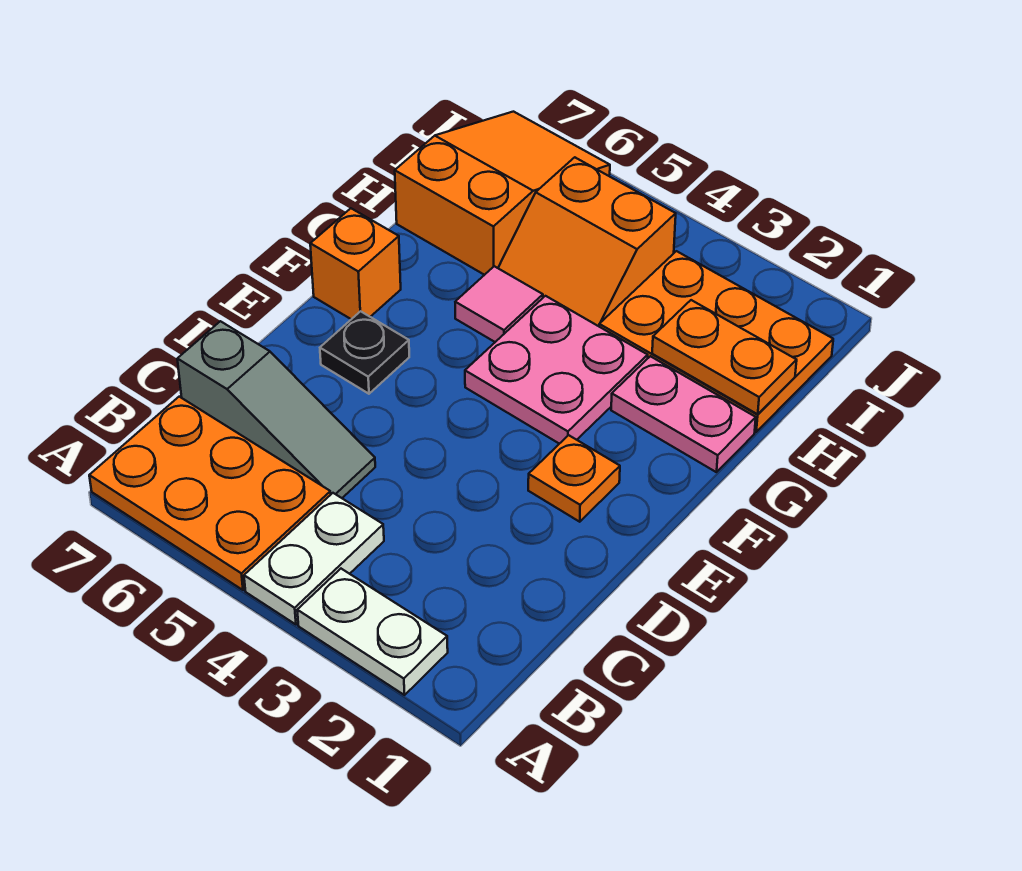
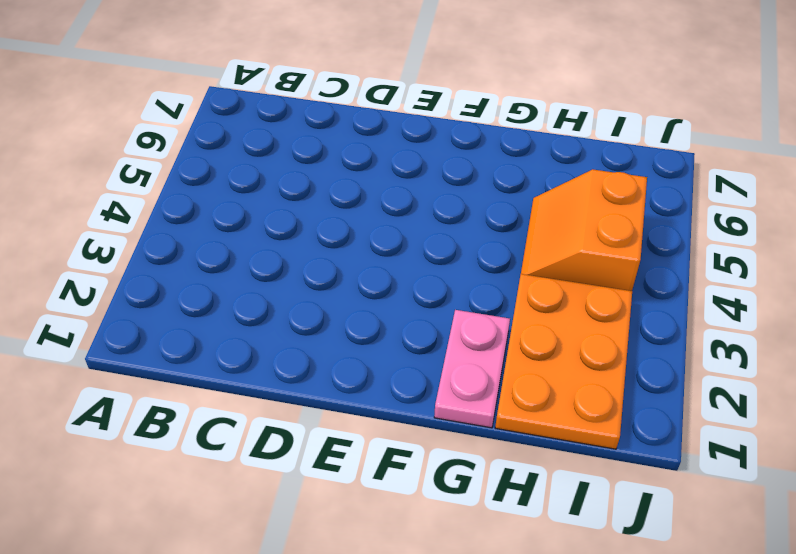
none -> white plate A2:A3 level 1
none -> white plate A4:B4 level 1
none -> orange plate A5:B7 level 1

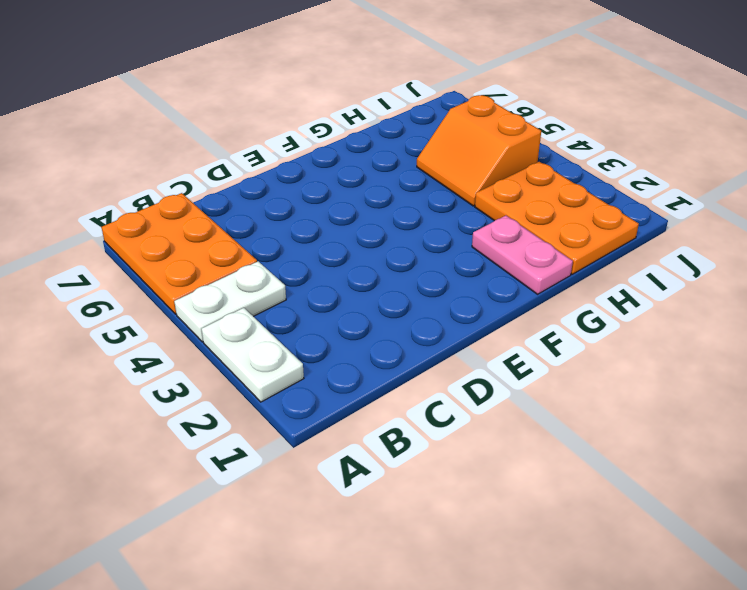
none -> grey slope C5:C7 level 1 top 7
none -> orange plate E2 level 1
none -> black plate E6 level 1

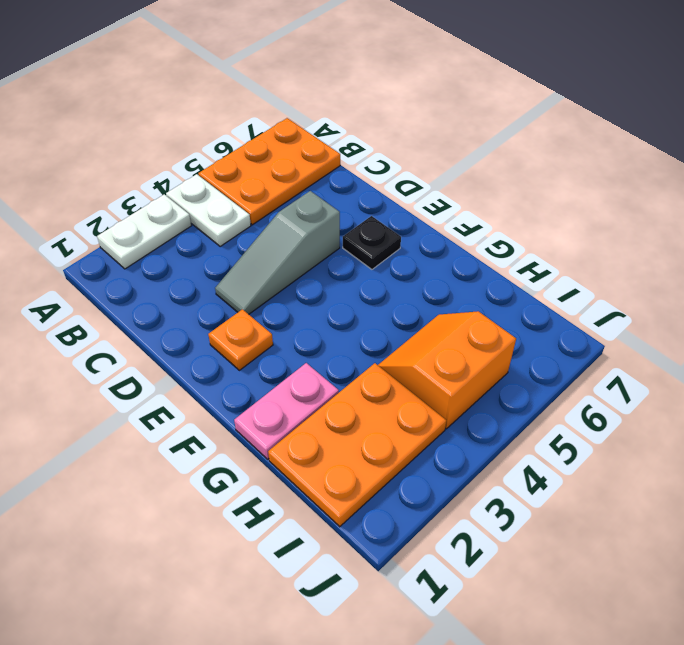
grey slope D3:D5 level 1 top 5 -> grey slope C5:C7 level 1 top 7
none -> pink plate F3:G4 level 1
none -> orange brick F7 level 1
none -> pink tile G5 level 1

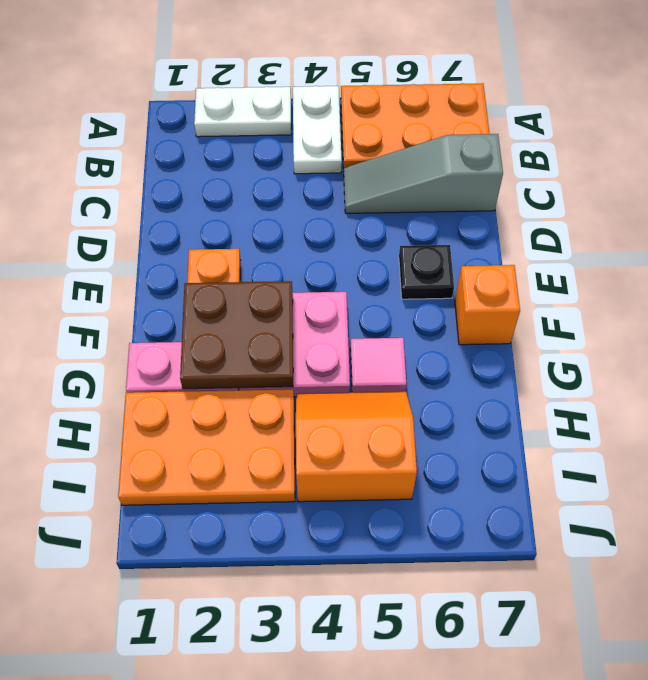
brown plate F2:G3 level 2 -> none
none -> orange slope H6:J7 level 1 top H
none -> orange plate H1:H2 level 2

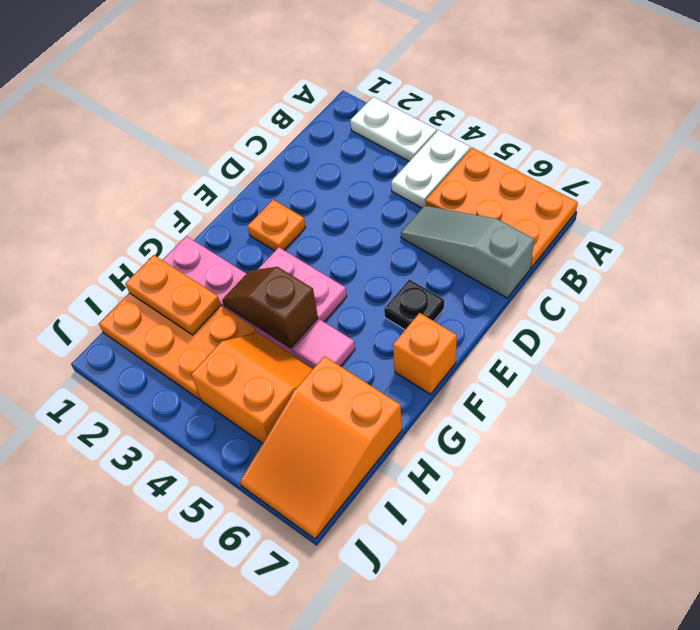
brown slope G3:G4 level 2 top 4 -> none

